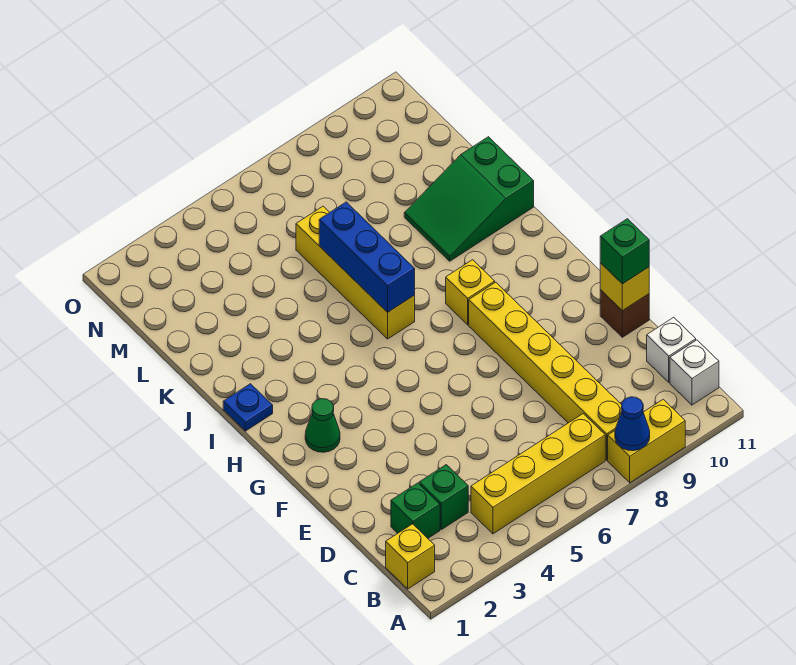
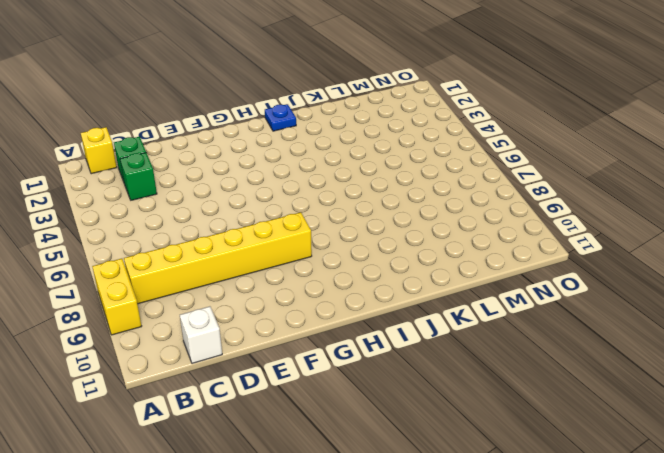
none -> yellow brick B4:B7 level 1
none -> white brick B11 level 1
none -> brown brick E11 level 1

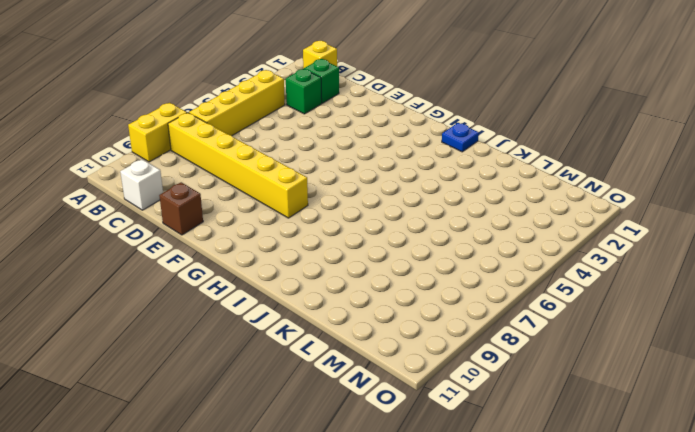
none -> white brick B11 level 1
none -> green cone G2 level 1
none -> yellow brick H8 level 1

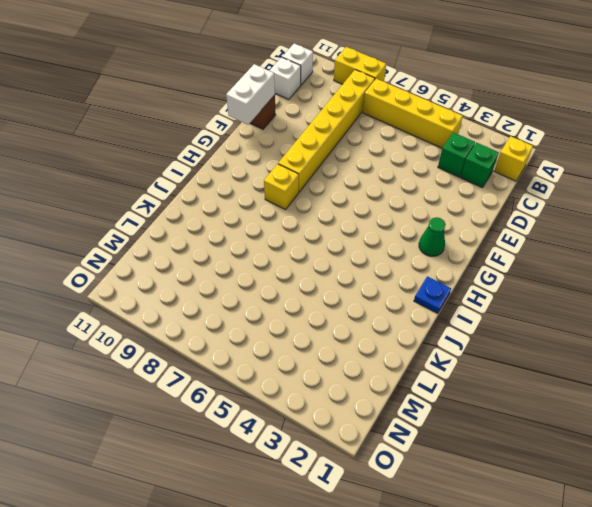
white brick E11:F11 level 2 -> yellow brick E11 level 2
none -> yellow brick I6:L6 level 1
none -> green slope J9:K11 level 1 top 11
none -> blue cone A8 level 2

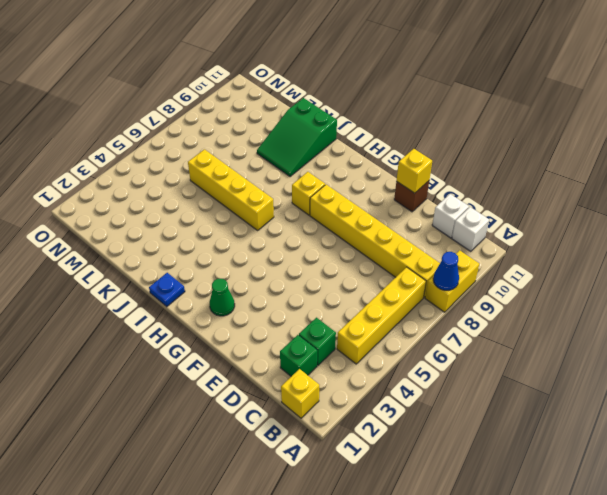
none -> blue brick I6:K6 level 2
none -> green brick E11 level 3

